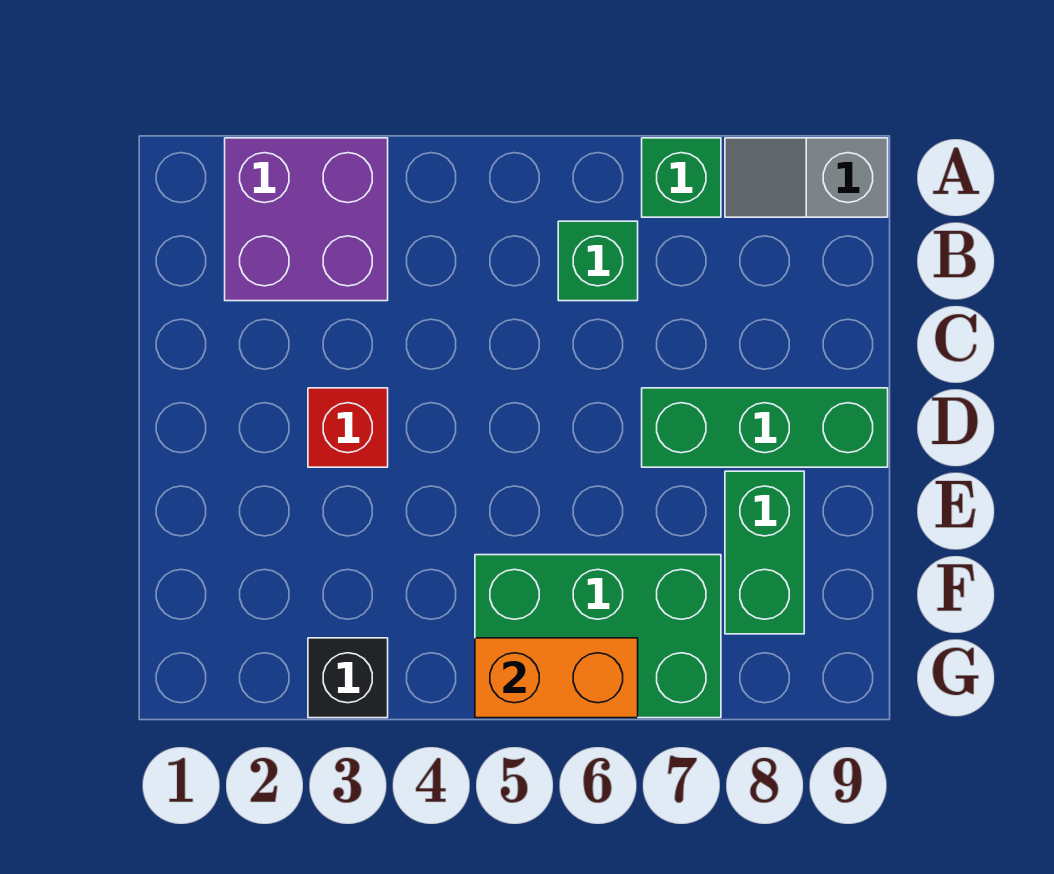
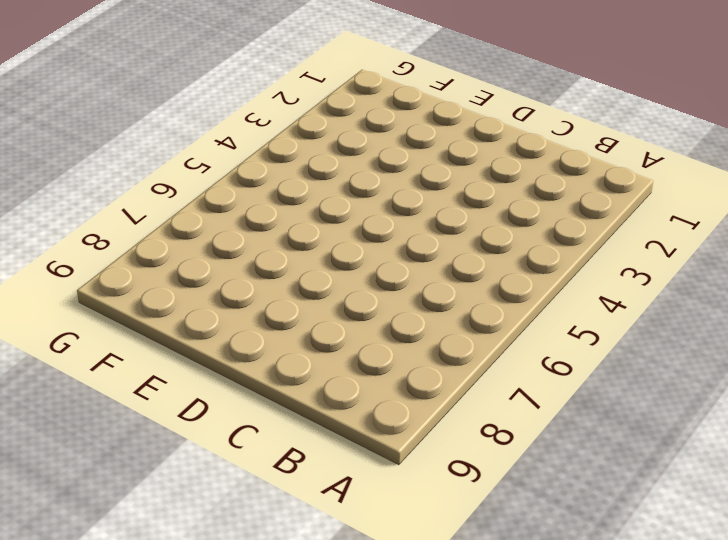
none -> purple brick A2:B3 level 1
none -> green brick A7 level 1

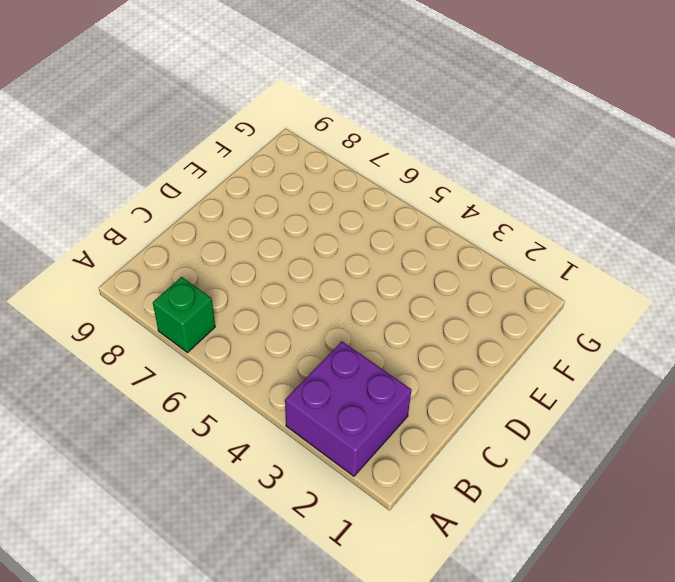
none -> grey slope A8:A9 level 1 top 9
none -> green brick B6 level 1

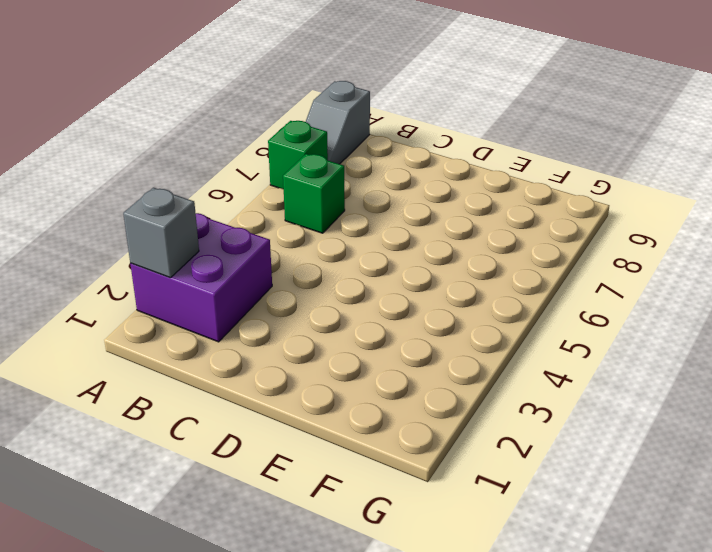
grey brick A2 level 2 -> none
none -> red brick D3 level 1
none -> green brick D7:D9 level 1

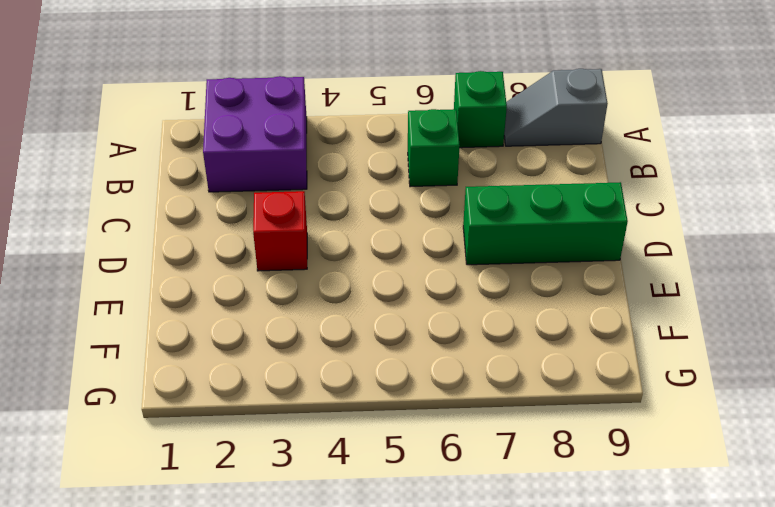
none -> green brick E8:F8 level 1
none -> green brick F5:G7 level 1

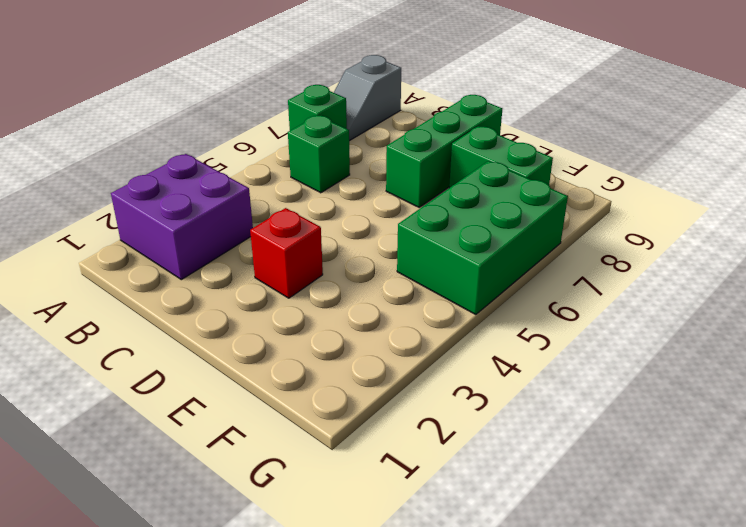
none -> black brick G3 level 1
none -> orange brick G5:G6 level 2

